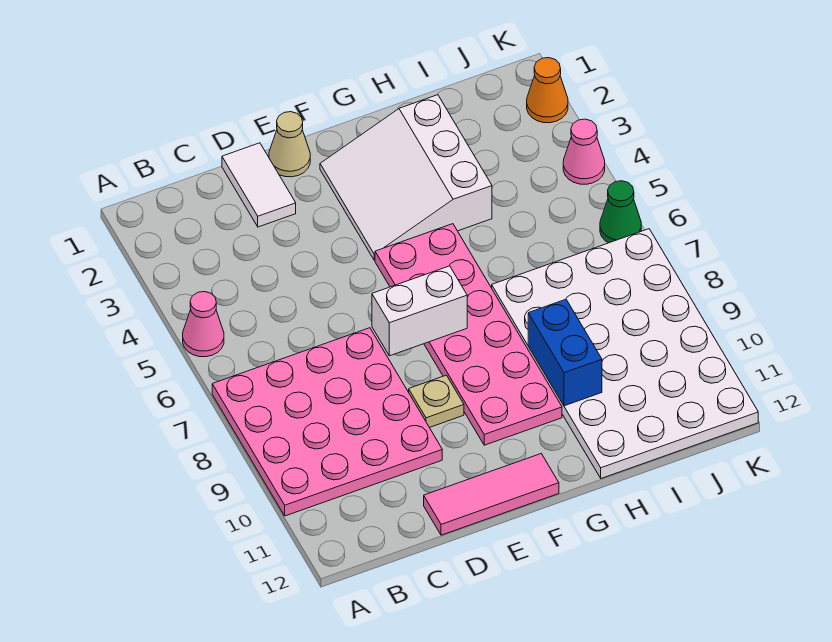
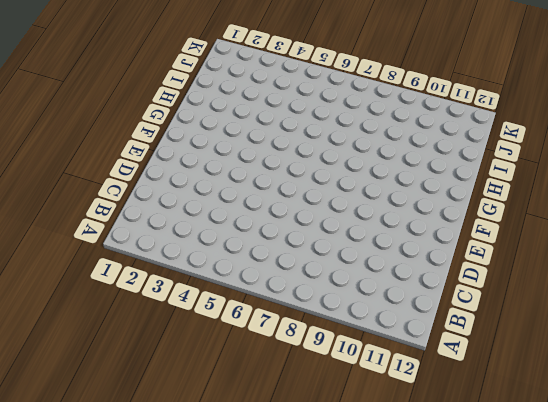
none -> pink cone A5 level 1
none -> pink plate A7:D10 level 1
none -> white tile D1:D2 level 1

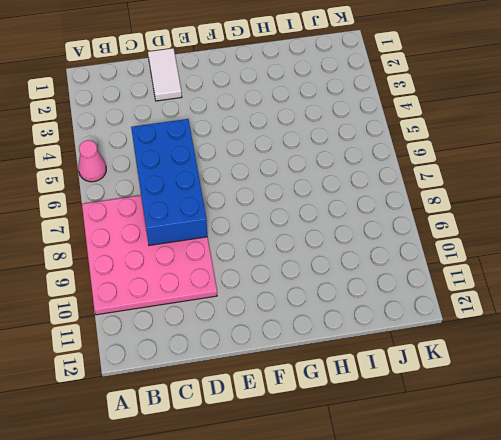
blue brick C5:D8 level 2 -> none
none -> pink tile D12:F12 level 1
none -> tan cone E1 level 1
none -> tan plate E9 level 1

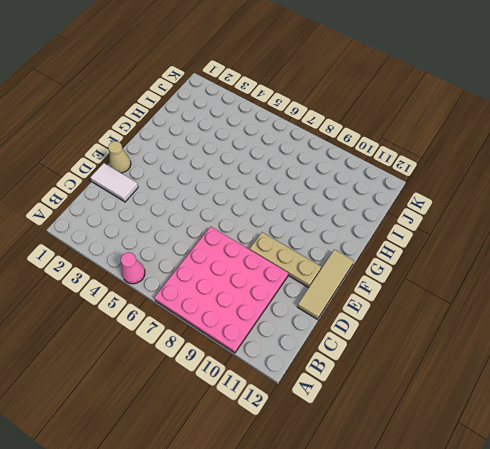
tan tile D12:F12 level 1 -> pink tile D12:F12 level 1
tan plate E9:E11 level 1 -> tan plate E9 level 1
none -> white slope F2:H4 level 1 top H
none -> pink plate F5:G10 level 1
none -> white plate H7:K12 level 1

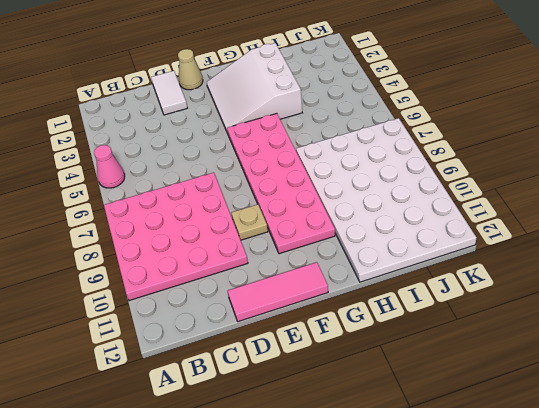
none -> orange cone K2 level 1
none -> pink cone K4 level 1
none -> green cone K6 level 1

